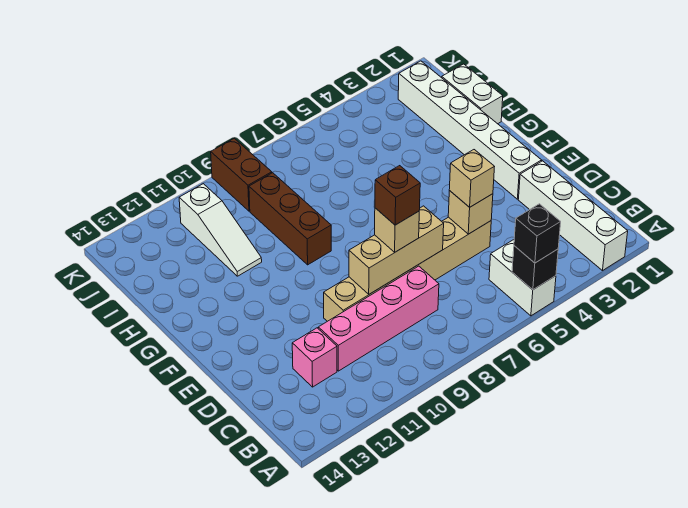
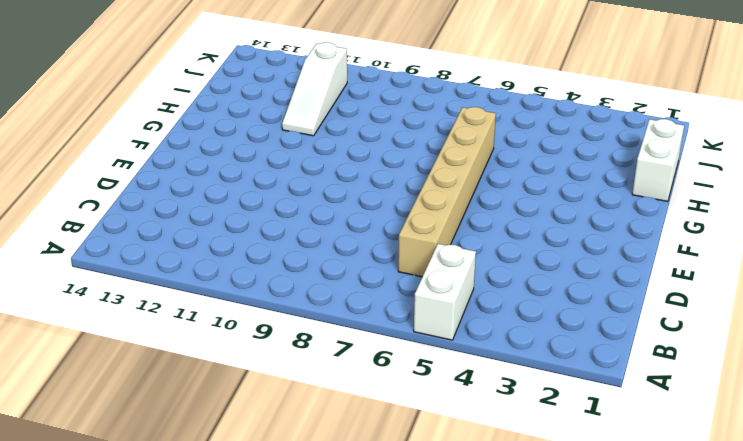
tan brick C6:H6 level 1 -> tan brick D5:D10 level 1
none -> white brick A2:D2 level 1
none -> pink brick C8:C11 level 1
none -> pink brick C12 level 1

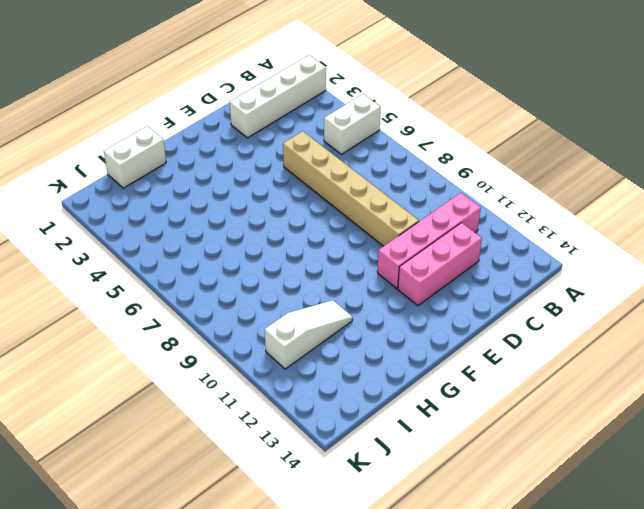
pink brick B11:E11 level 1 -> pink brick C8:C11 level 1
pink brick C12:E12 level 1 -> pink brick C12 level 1
none -> white brick E2:J2 level 1
none -> brown brick G9:I9 level 1
none -> brown brick J9:K9 level 1

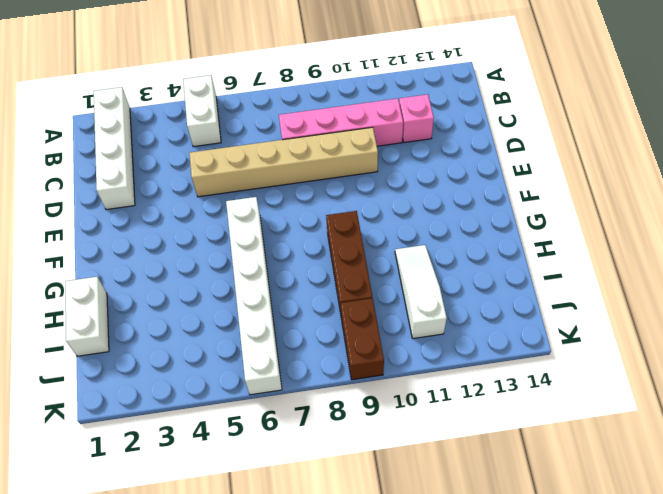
white brick F6:K6 level 1 -> white brick E2:J2 level 1
none -> black brick A5 level 2
none -> tan brick D5 level 2
none -> tan brick D7:D9 level 2

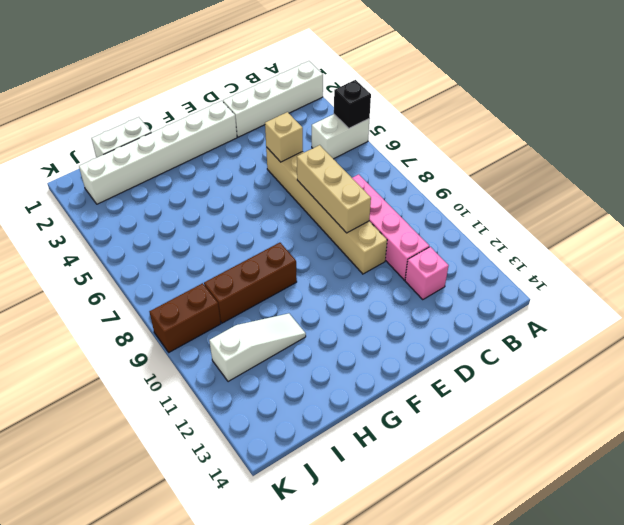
none -> black brick A5 level 3
none -> tan brick D5 level 3
none -> tan brick D8 level 3

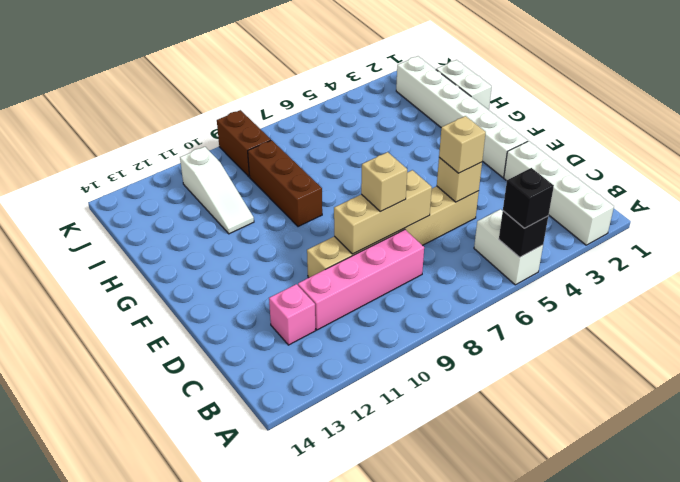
none -> brown brick D8 level 4

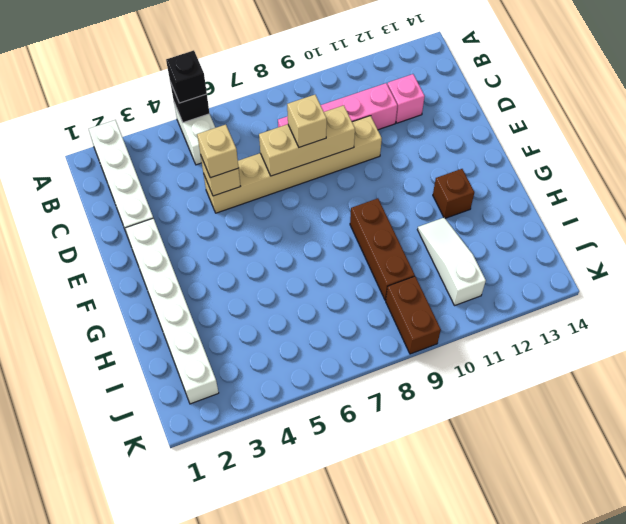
brown brick G12 level 1 -> brown brick D8 level 4
none -> white brick H1:I1 level 1

